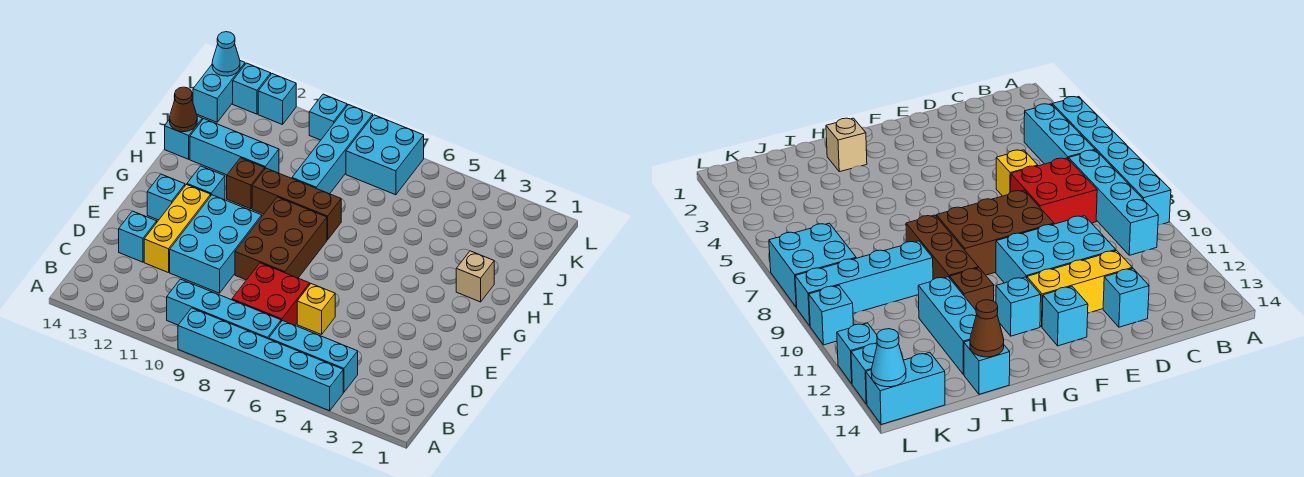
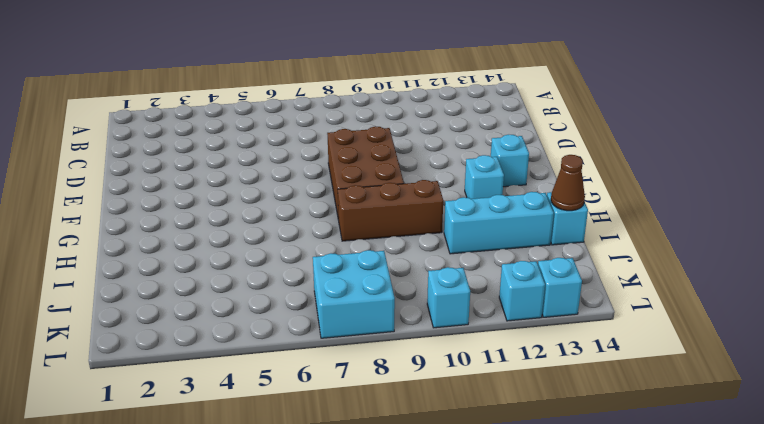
none -> cyan brick A4:A9 level 1
none -> cyan brick B4:B6 level 1
none -> cyan brick B7:B10 level 1

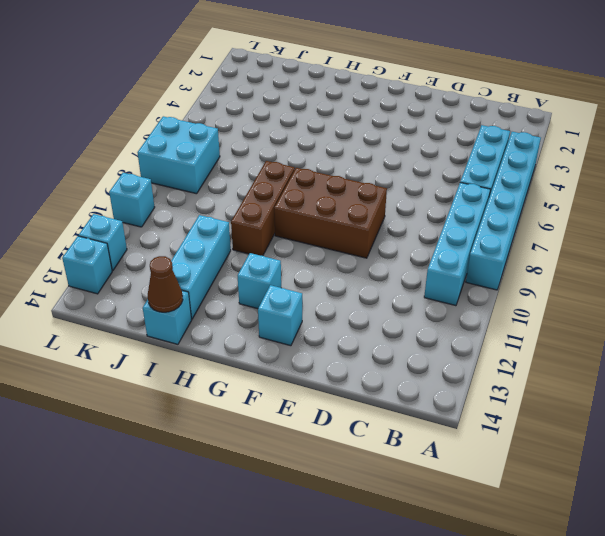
none -> red brick C7:D8 level 1
none -> yellow brick D6 level 1
none -> cyan brick D10:F11 level 1

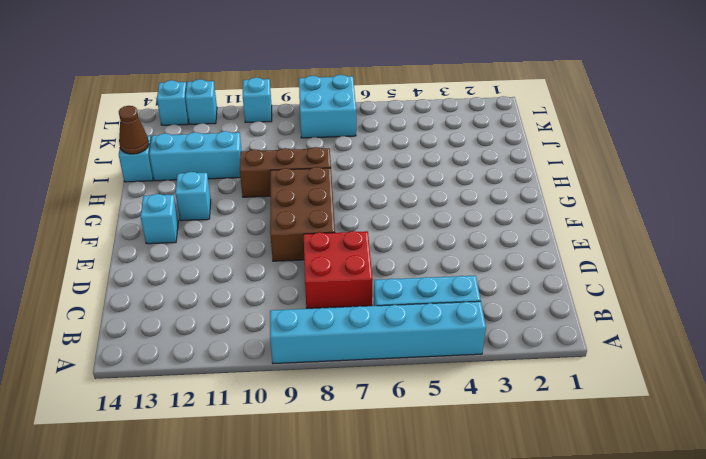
none -> cyan brick B7:B10 level 1
none -> yellow brick D6 level 1
none -> cyan brick D10:F11 level 1

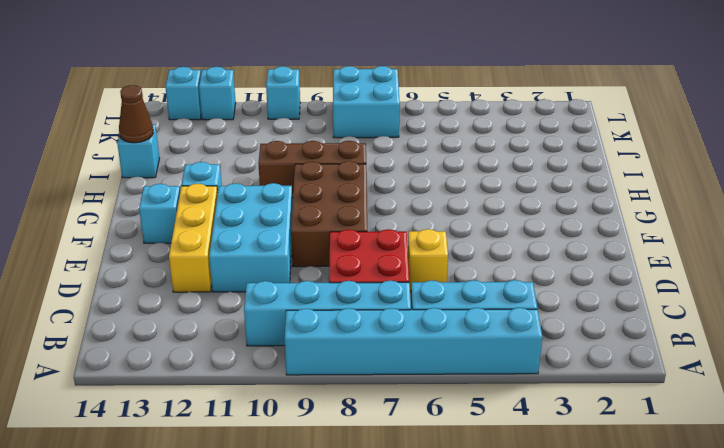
none -> cyan brick D13 level 1
none -> tan brick H2 level 1
none -> brown brick H11 level 1

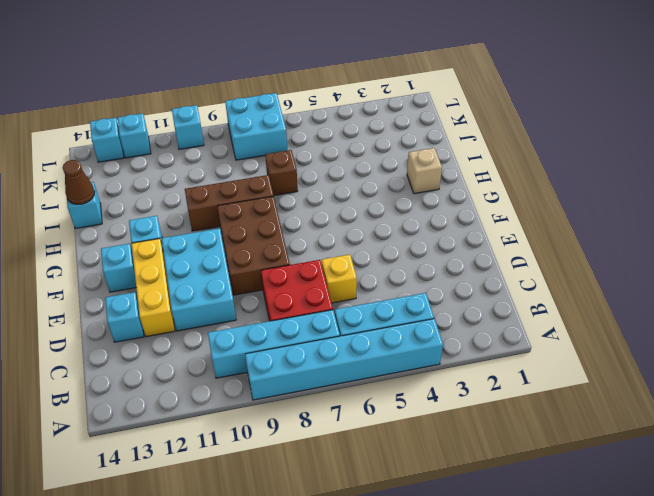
brown brick I7 level 1 -> brown brick H11 level 1
none -> cyan brick I9:L9 level 1
none -> cyan brick I11:I13 level 1
none -> cyan brick K14:L14 level 1

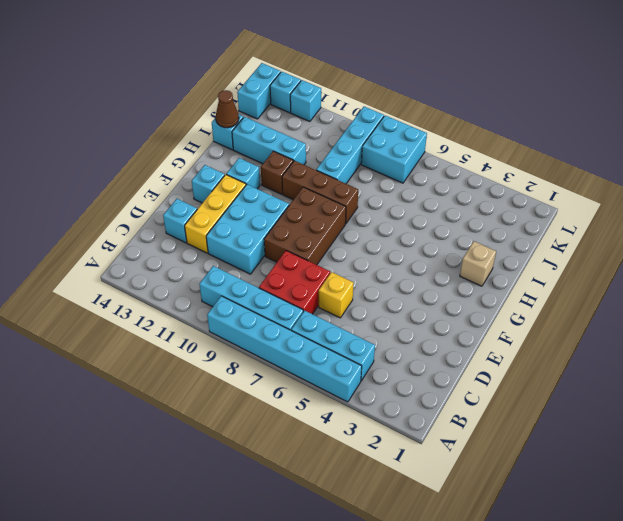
none -> cyan brick L10 level 1
none -> cyan cone L14 level 2

